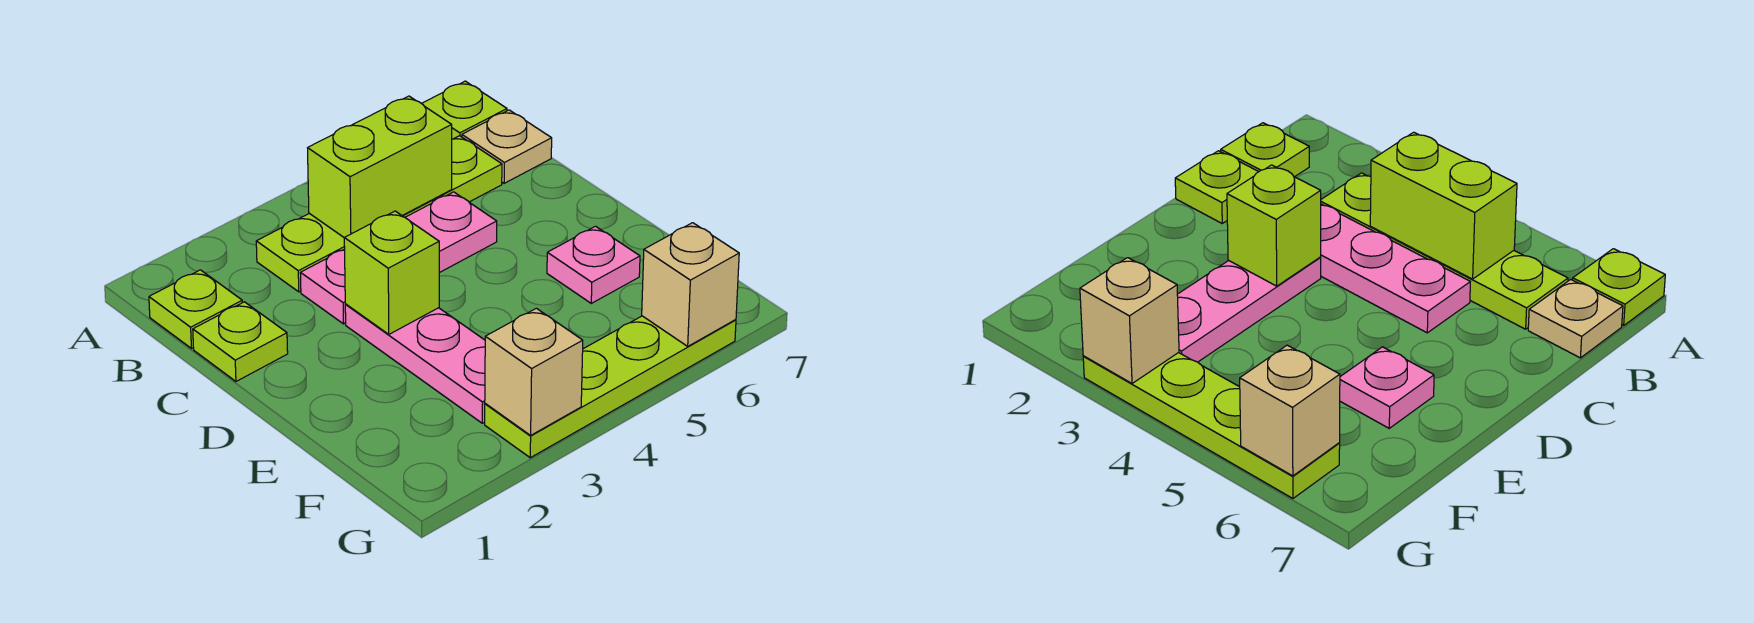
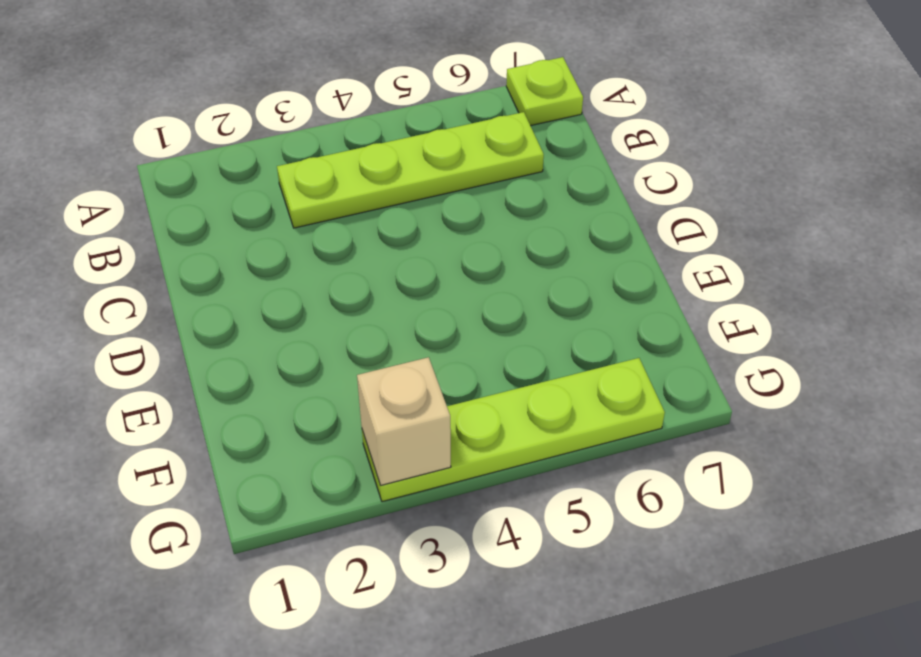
none -> lime plate B1 level 1
none -> tan plate B7 level 1
none -> lime plate C1 level 1

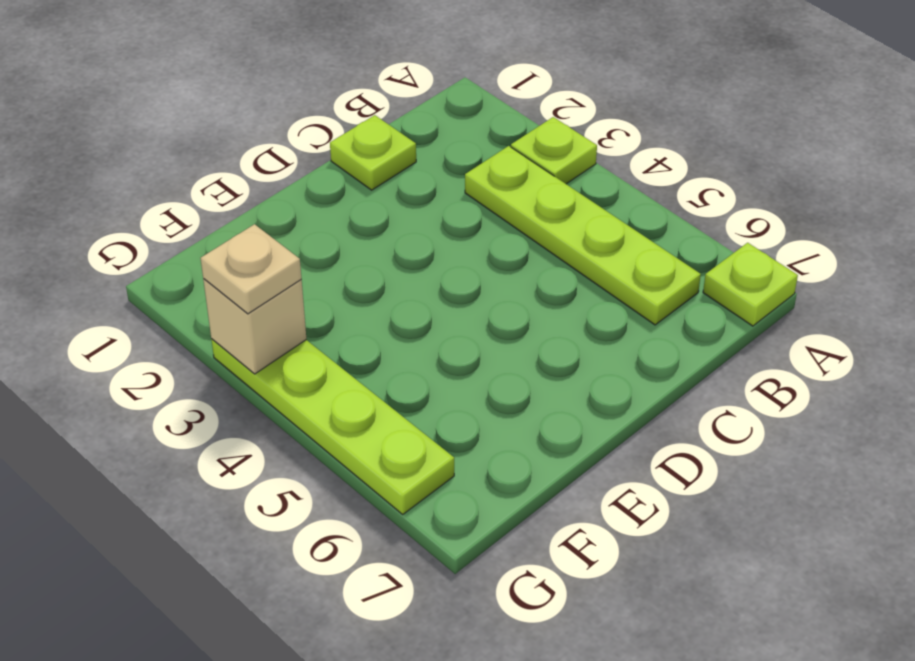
lime plate A3 level 1 -> lime plate B1 level 1
tan plate G3 level 3 -> tan plate B7 level 1
none -> pink plate C3:C5 level 1
none -> pink plate D3:F3 level 1
none -> pink plate E6 level 1

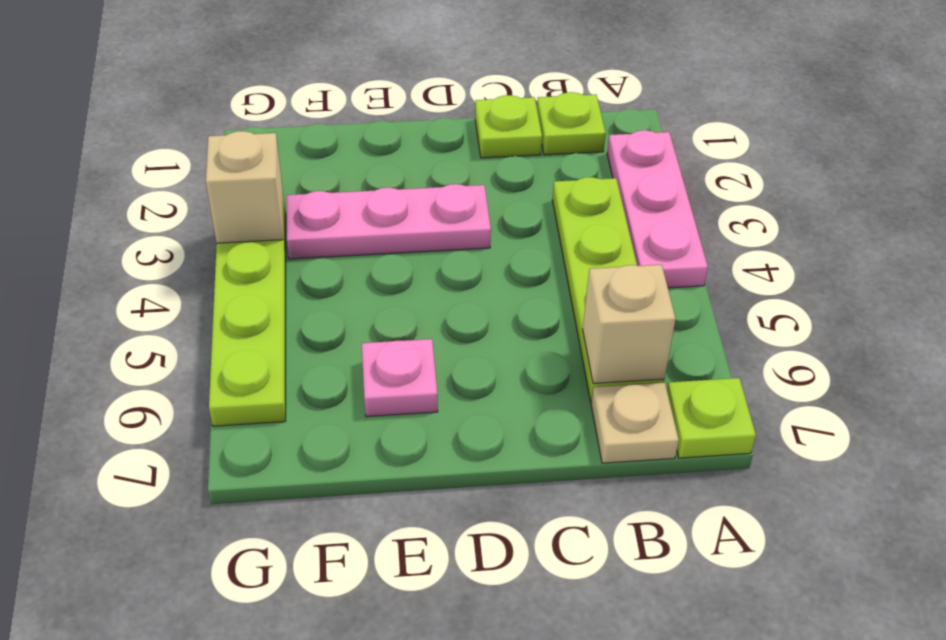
pink plate A2:A4 level 1 -> pink plate C3:C5 level 1
tan brick B6 level 2 -> tan brick G6 level 2
none -> lime brick B4:B5 level 2
none -> lime brick D3 level 2

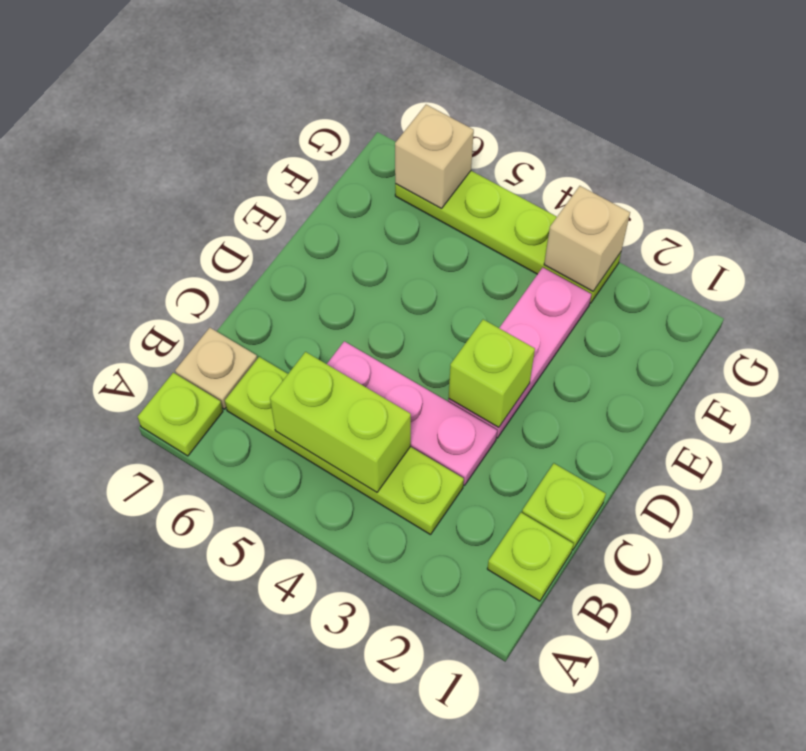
none -> pink plate E6 level 1

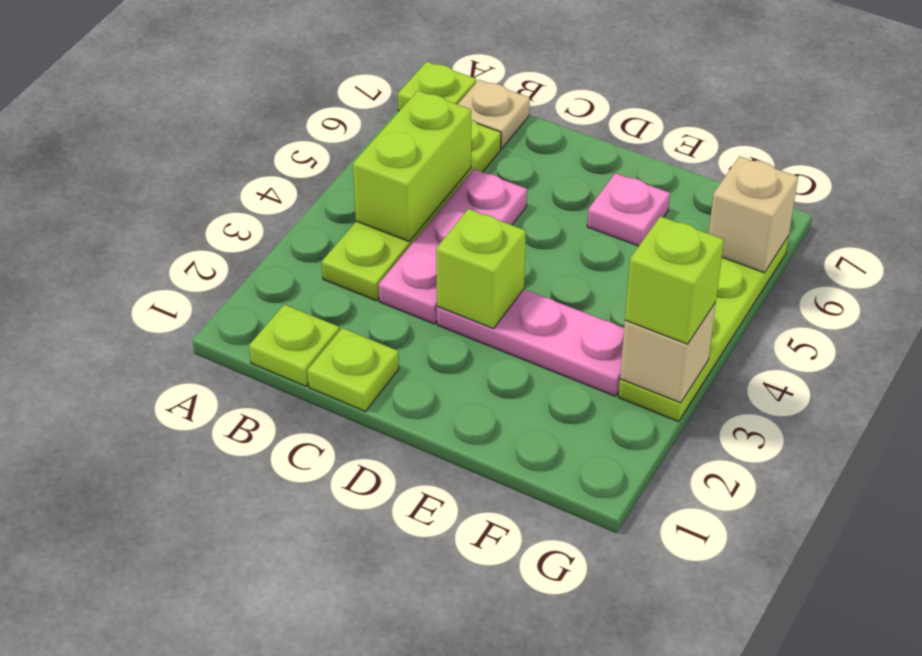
lime brick G3 level 3 -> none

